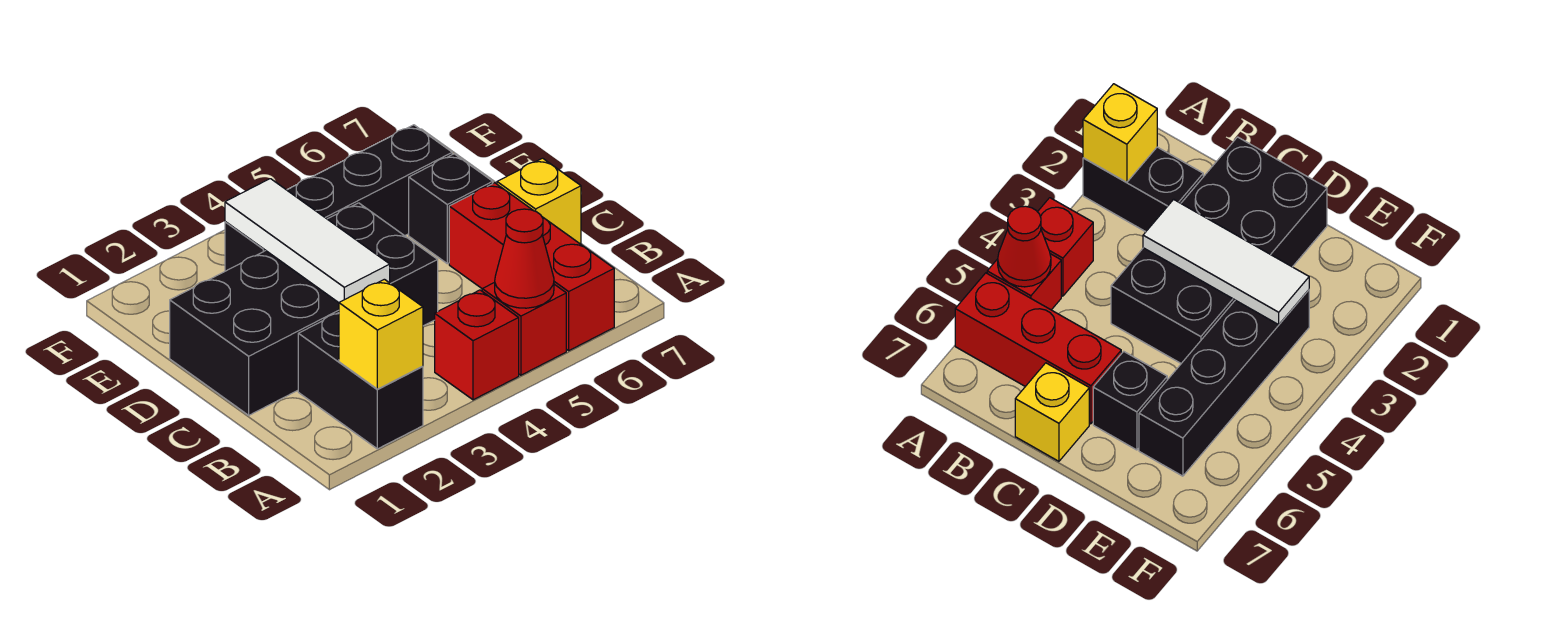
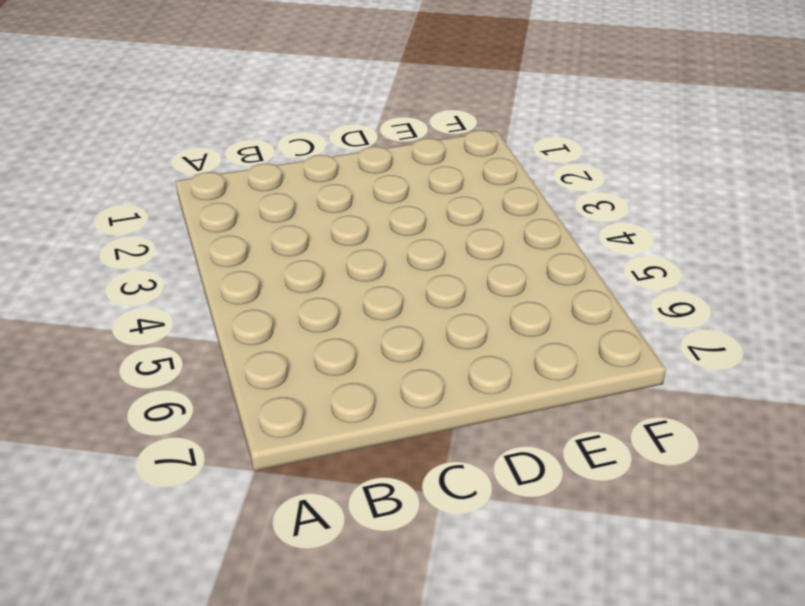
none -> black brick A2:B2 level 1
none -> red brick A4 level 1

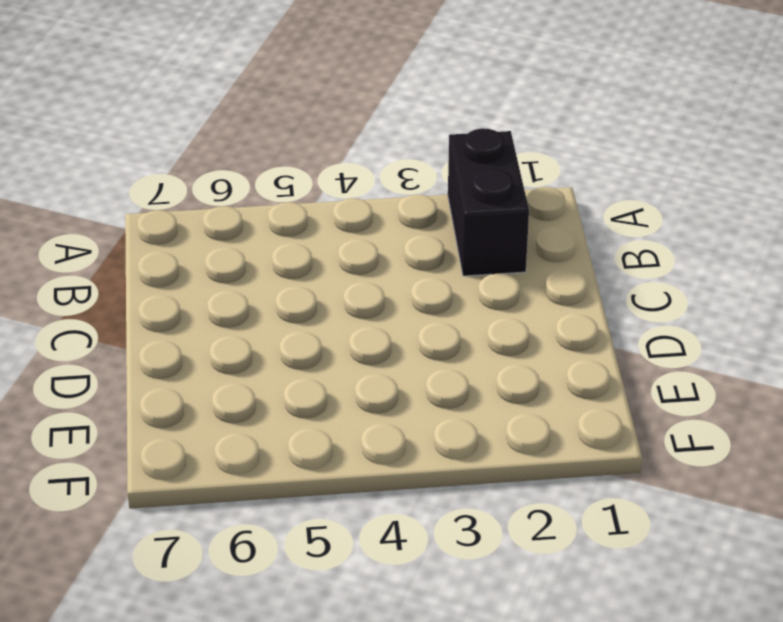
none -> red brick A4 level 1
none -> red brick A5 level 1

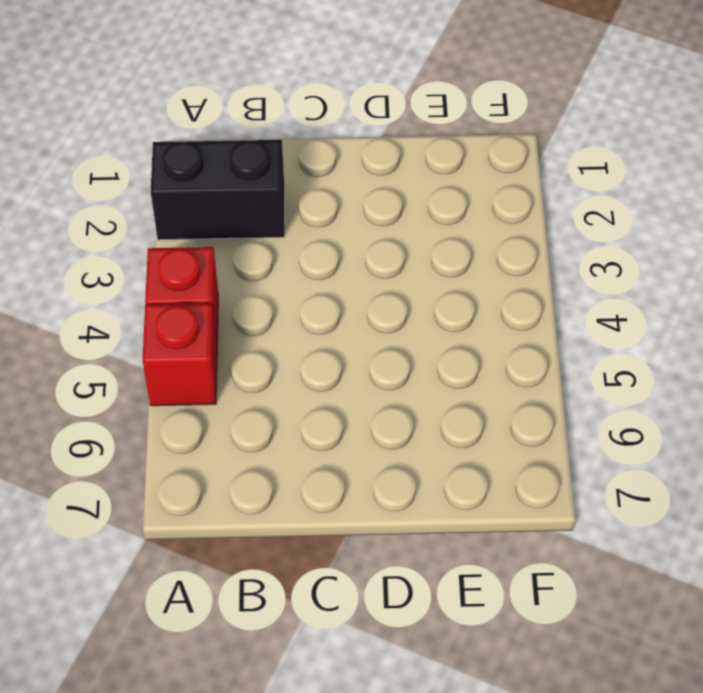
none -> red brick A6:C6 level 1
none -> black brick C1:D4 level 1

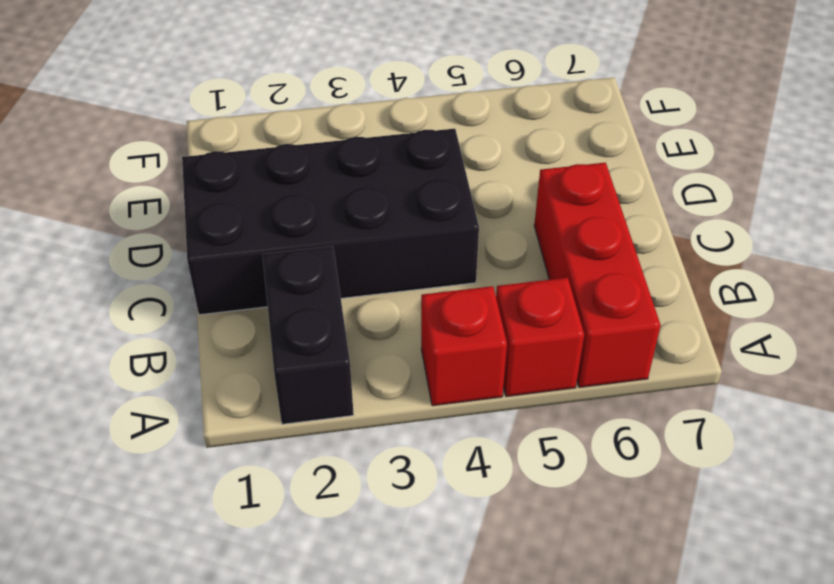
none -> yellow brick C7 level 1
none -> black brick D6 level 1

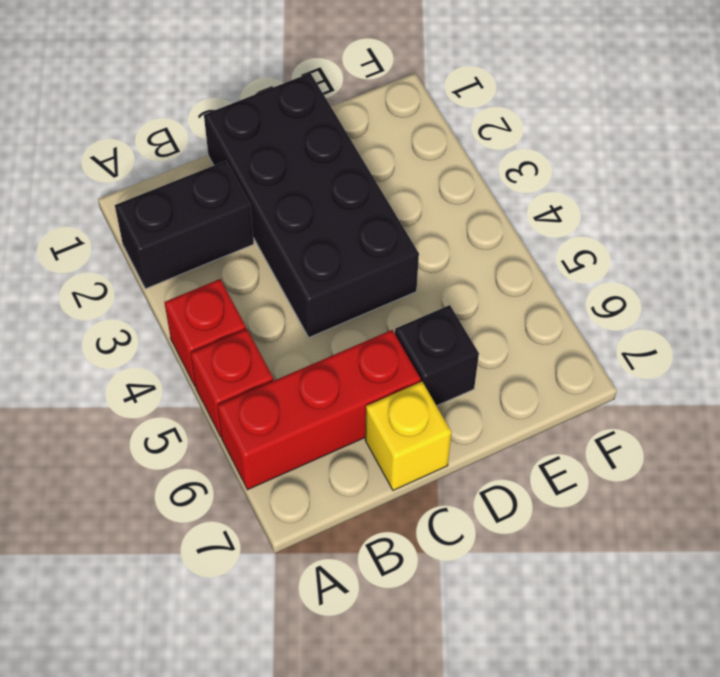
none -> black brick E3:E6 level 1
none -> yellow brick A2 level 2

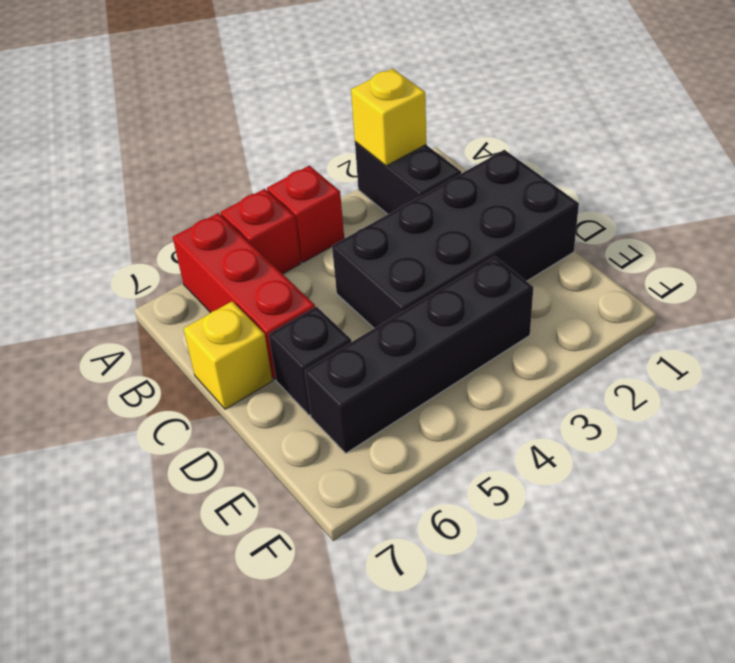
none -> red cone A5 level 2
none -> white tile C3:E3 level 2

